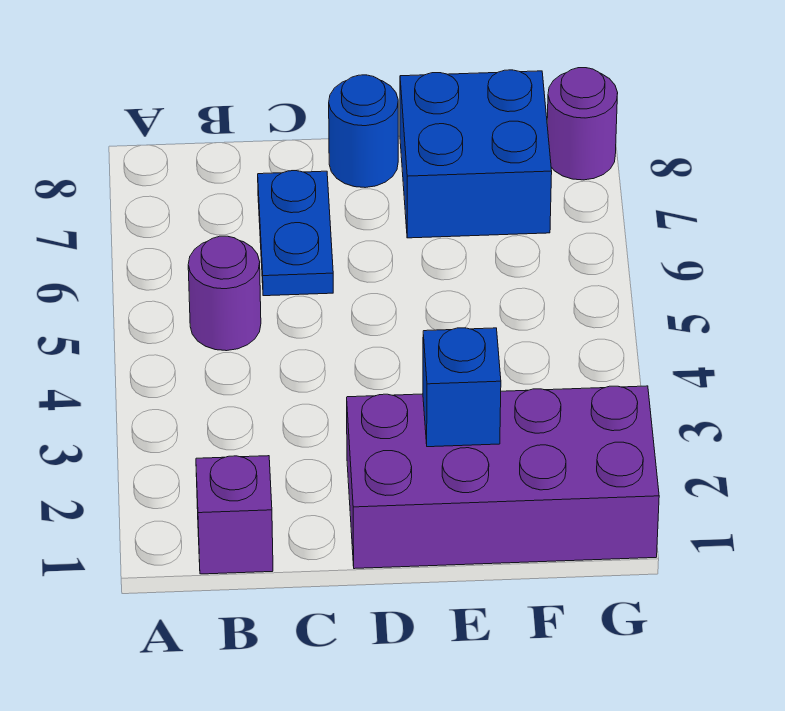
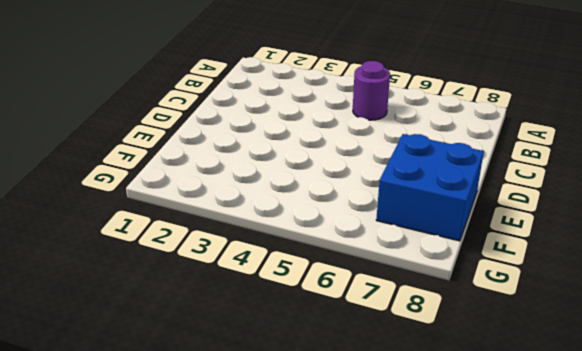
none -> purple brick B1 level 1
none -> blue plate C6:C7 level 1

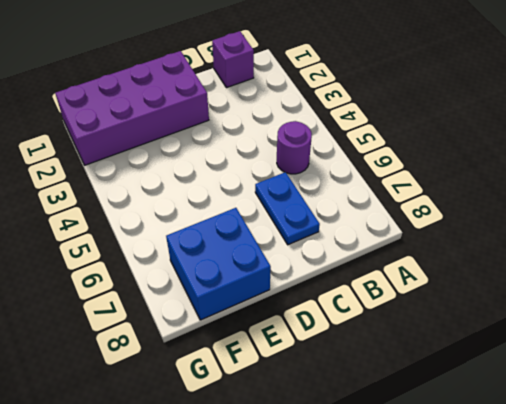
none -> blue round brick D8 level 1
none -> purple round brick G8 level 1

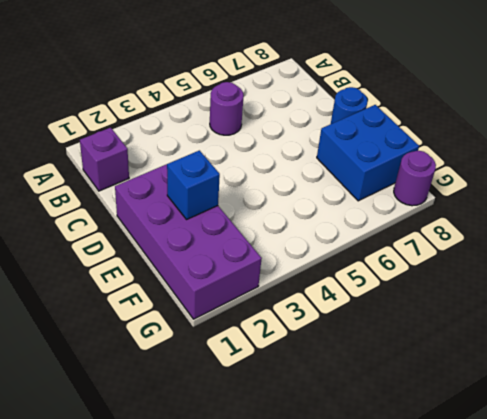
none -> blue plate C6:C7 level 1

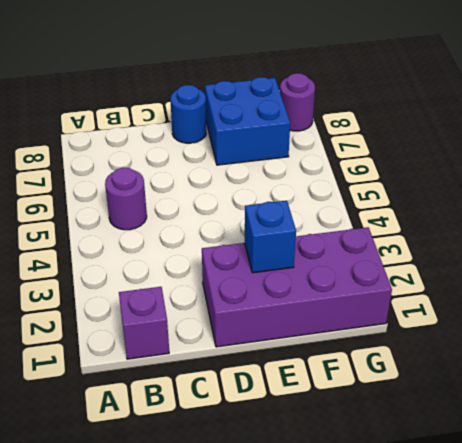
none -> blue plate C6:C7 level 1

